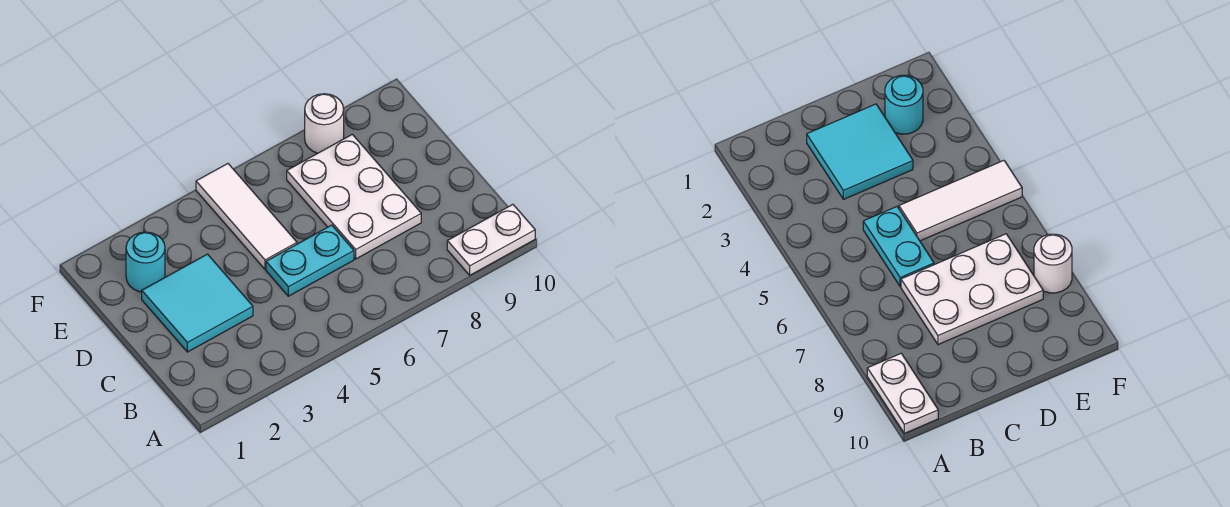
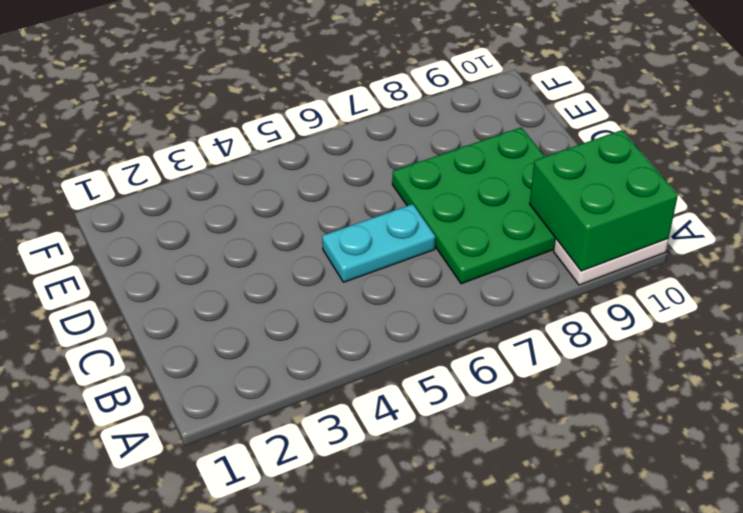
green brick A9:B10 level 2 -> none
green plate B7:D9 level 1 -> white plate C7:E8 level 1
none -> cyan tile C2:D3 level 1
none -> white tile D5:F5 level 1

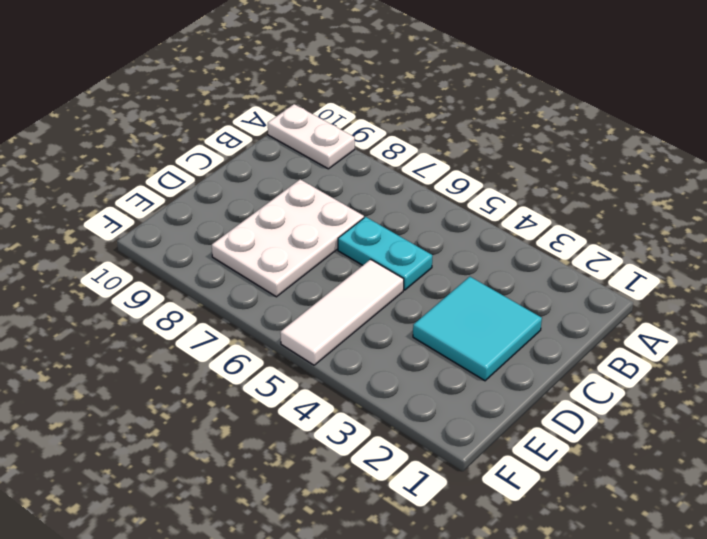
none -> cyan round brick E2 level 1
none -> white round brick F8 level 1

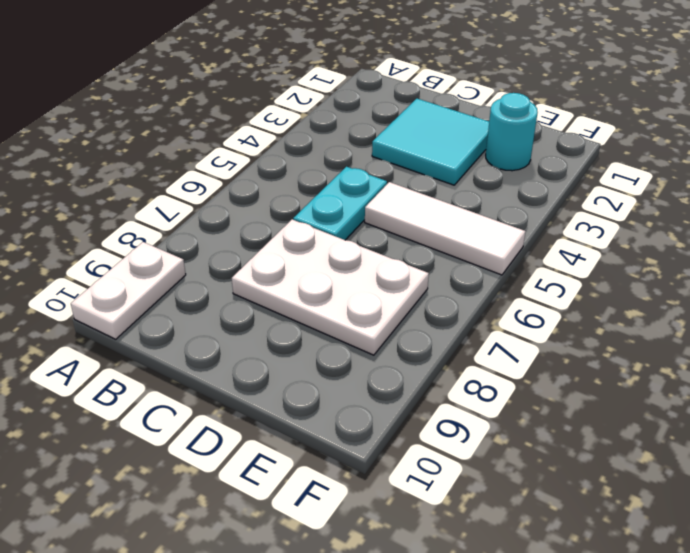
none -> white round brick F8 level 1

